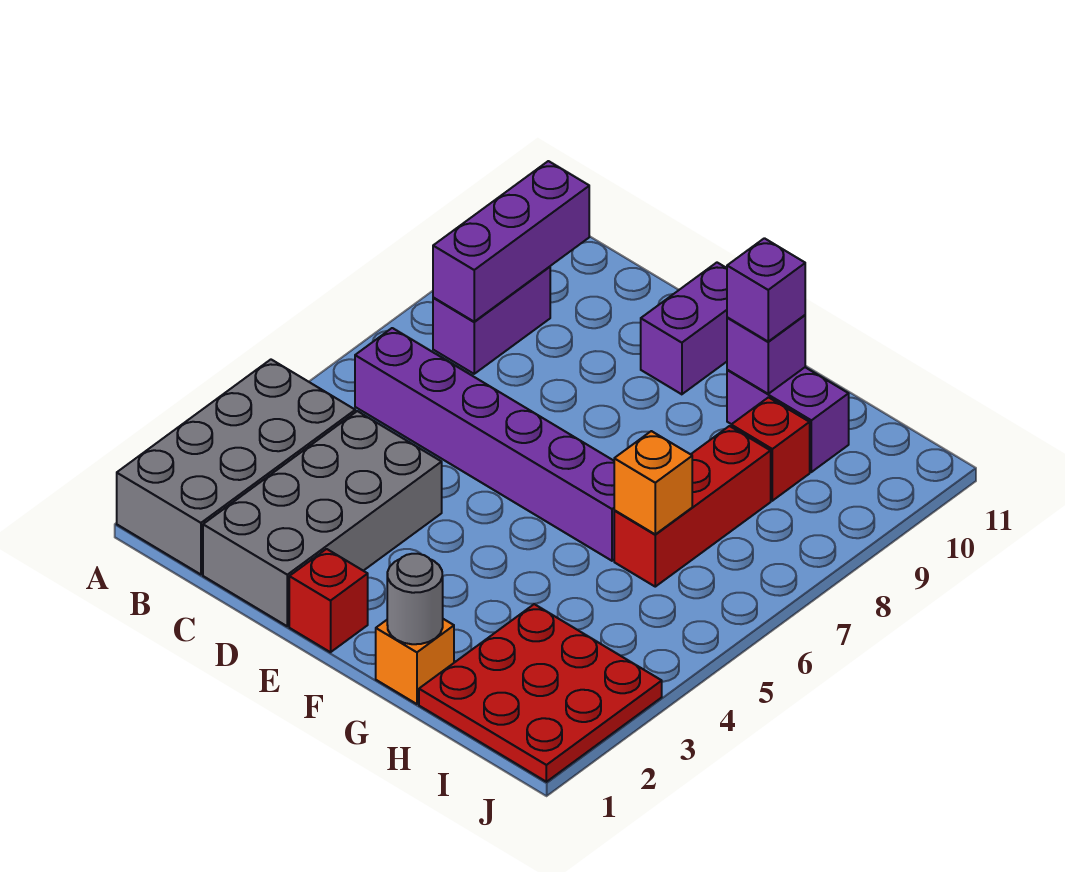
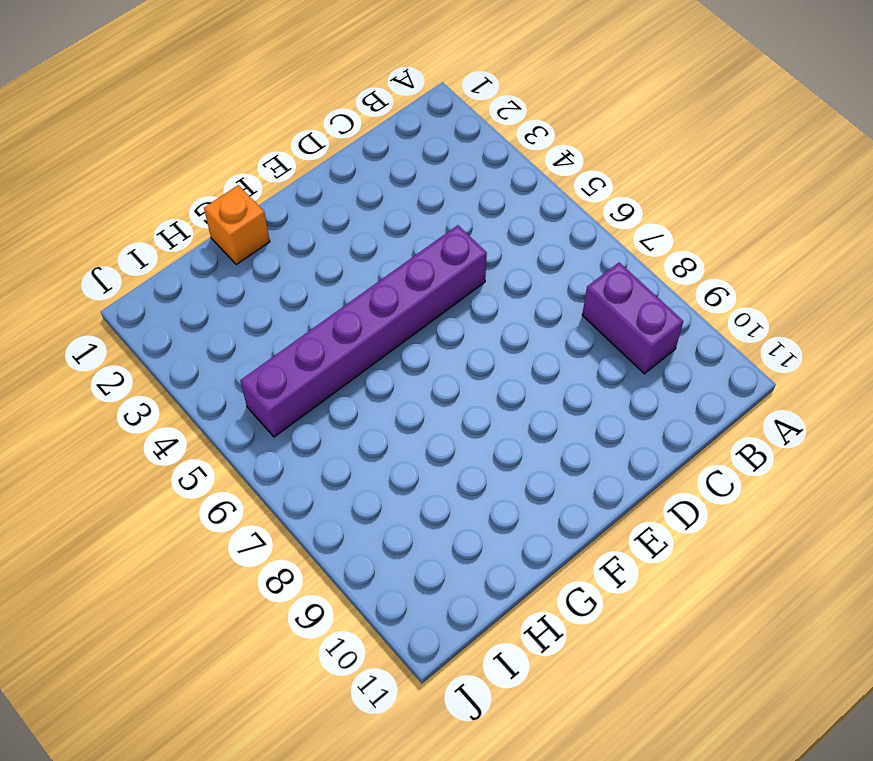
purple brick D5:I5 level 1 -> purple brick B6:G6 level 1
none -> grey brick A1:B4 level 1
none -> grey brick C1:D4 level 1
none -> red brick E1 level 1

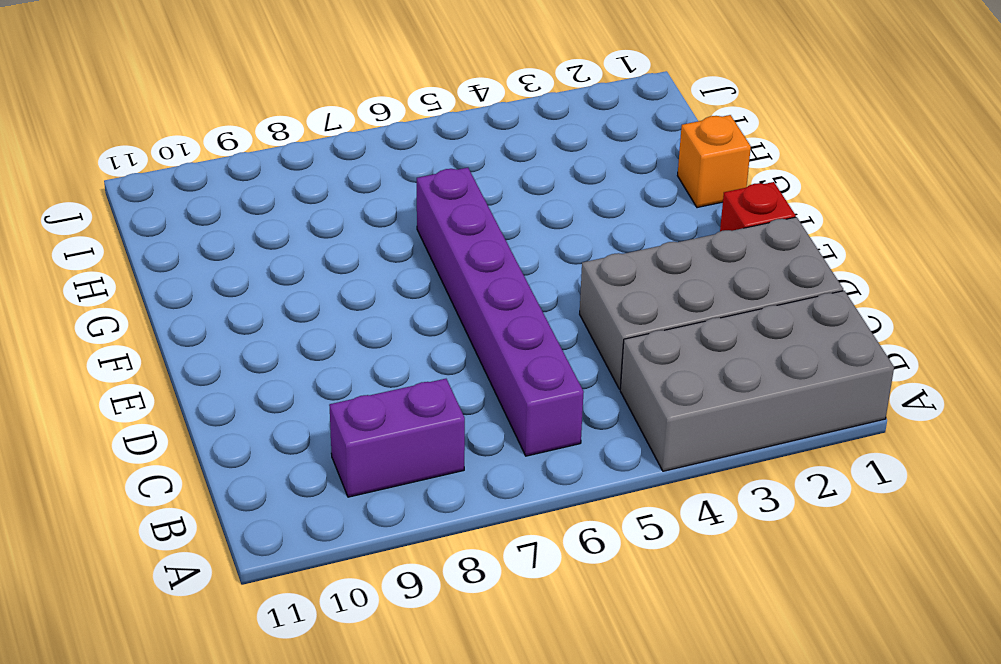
none -> purple brick E10:E11 level 1
none -> purple brick G10:H10 level 1
none -> red plate H1:J3 level 1

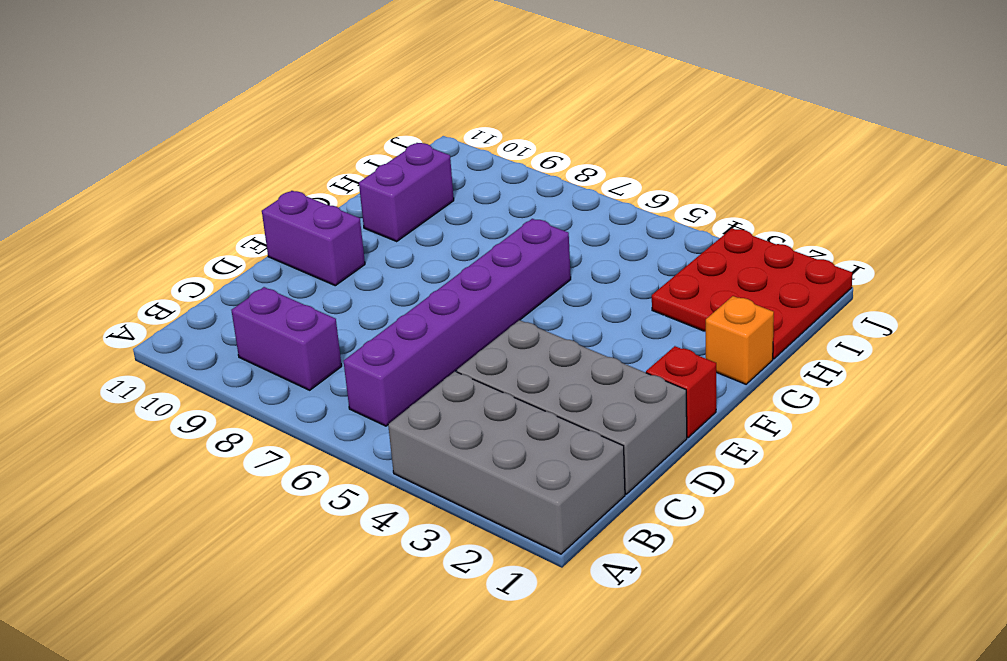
none -> red brick H6:H8 level 1
none -> red brick H9 level 1
none -> purple brick B8:B10 level 2

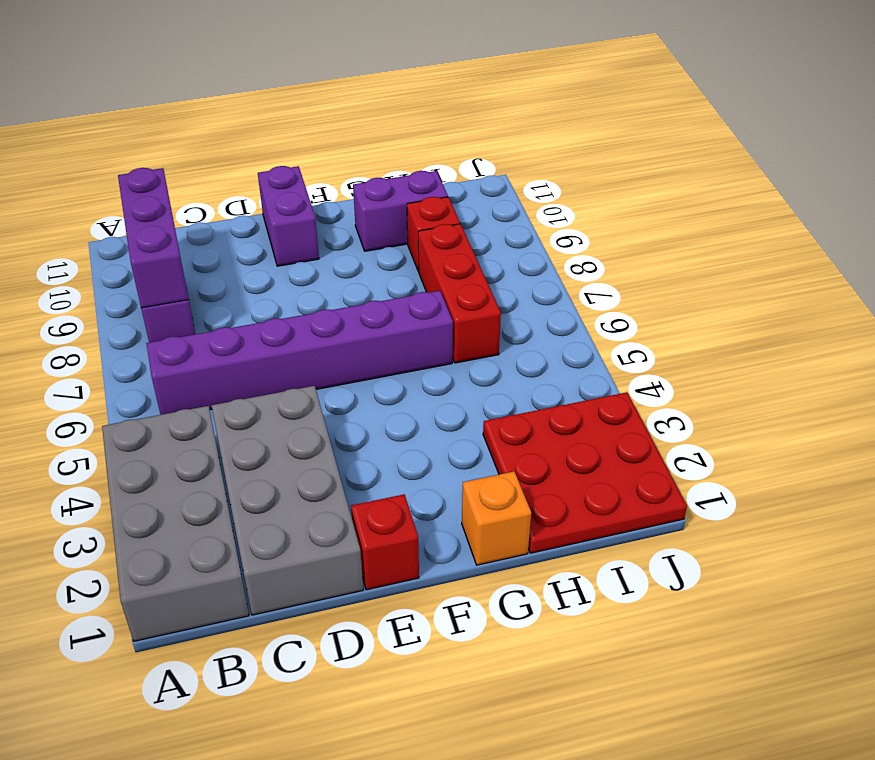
none -> grey round brick G1 level 2
none -> purple brick G10 level 2
none -> orange brick H6 level 2

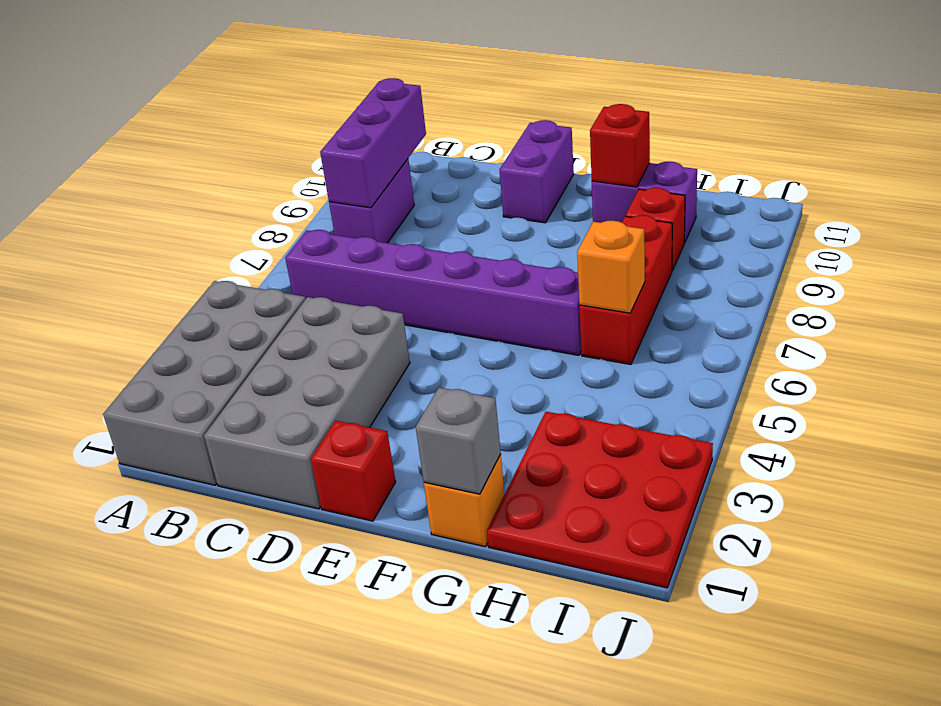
grey brick G1 level 2 -> grey round brick G1 level 2
red brick G10 level 2 -> purple brick G10 level 2
none -> purple brick G10 level 3

